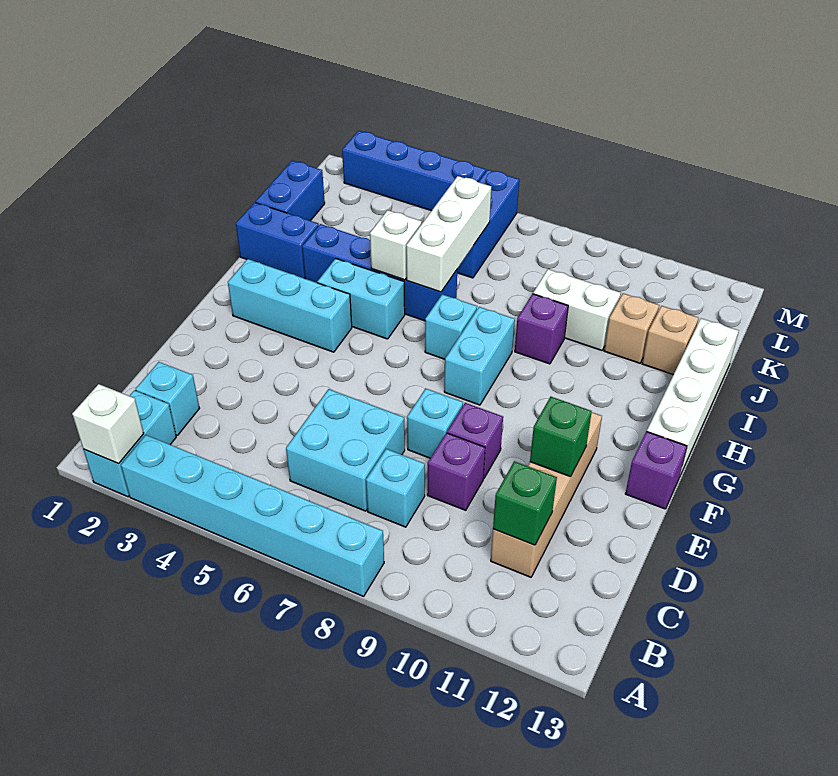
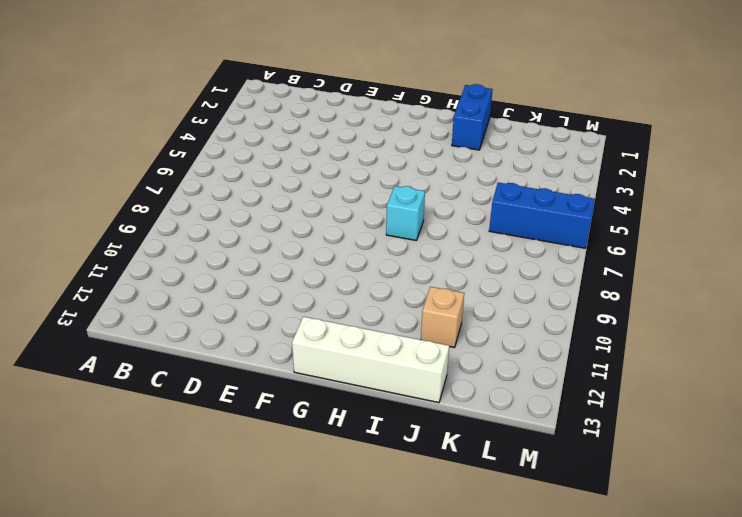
none -> cyan brick A2:B2 level 1
none -> cyan brick A3:A8 level 1
none -> cyan brick C2 level 1

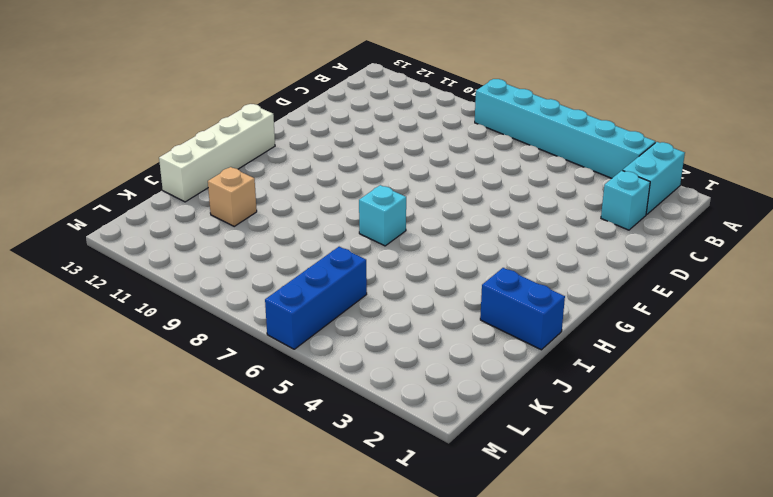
none -> cyan brick C6:D7 level 1
none -> cyan brick C8 level 1
none -> tan brick C11:F11 level 1

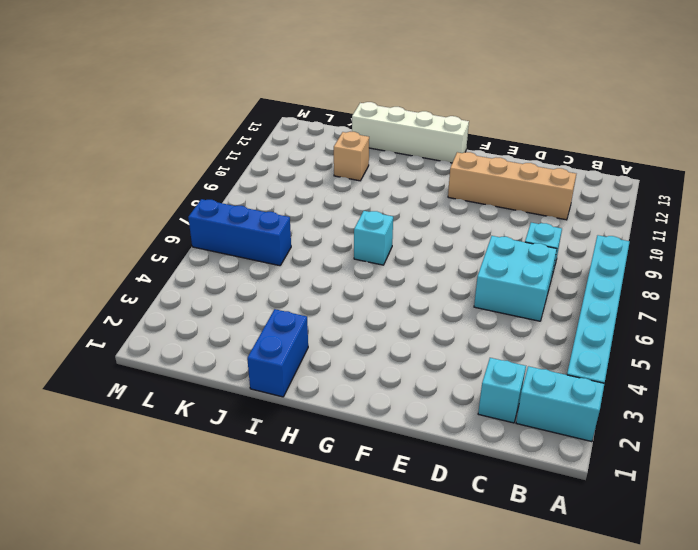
none -> purple brick D9 level 1
none -> cyan brick E8 level 1
none -> purple brick E9 level 1

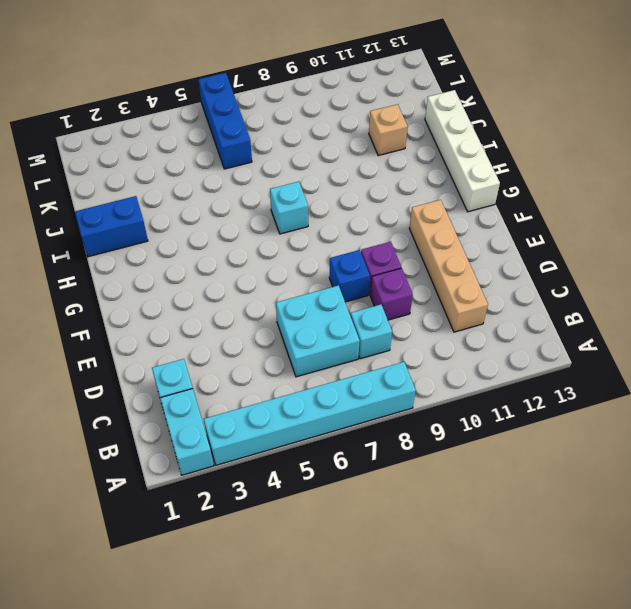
blue brick E8 level 1 -> cyan brick E8 level 1
none -> purple brick F13 level 1
none -> cyan brick G2:G4 level 1
none -> cyan brick G8:H8 level 1

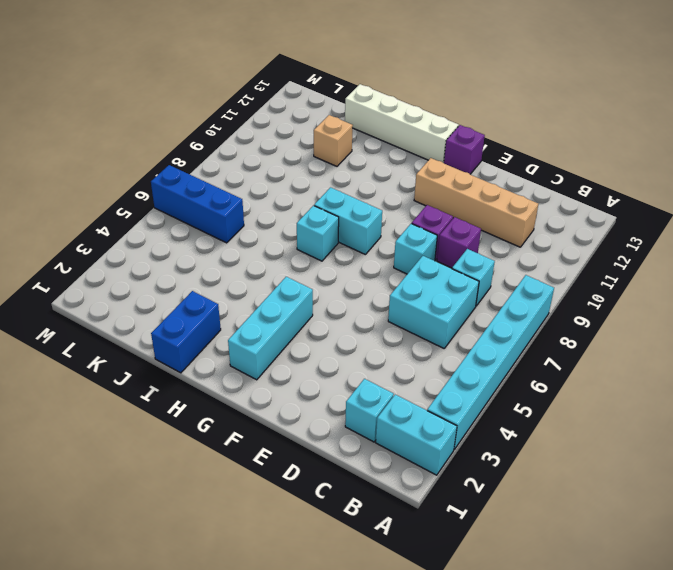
none -> cyan brick H4:H5 level 1
none -> blue brick I3:I6 level 1
none -> purple brick I9 level 1

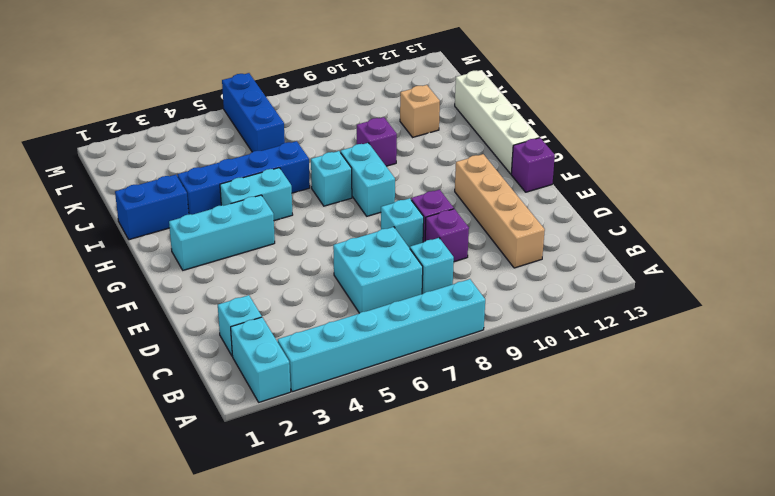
none -> blue brick J1:K1 level 1
none -> white brick J9:J10 level 1
none -> tan brick J12 level 1

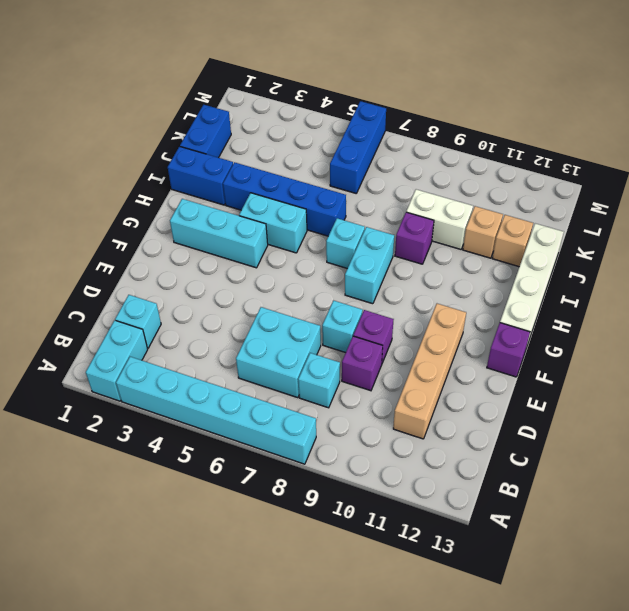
none -> blue brick M2:M5 level 1
none -> white brick A2 level 2
none -> green brick C11 level 2

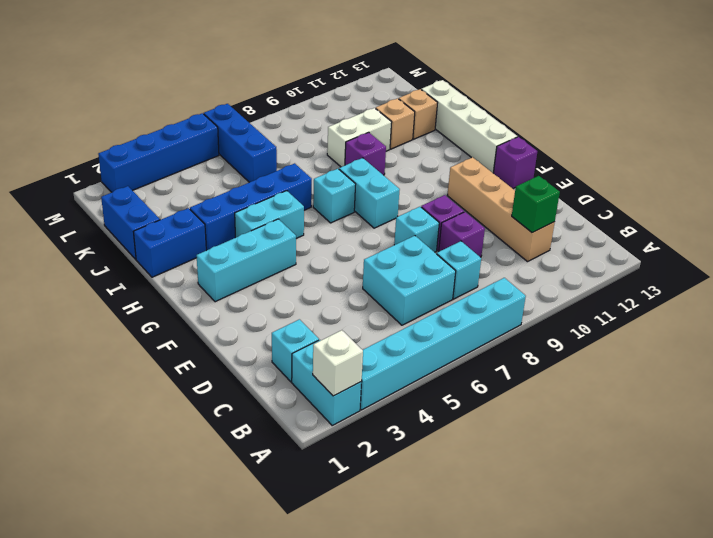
none -> green brick E11 level 2
none -> white brick I5 level 2
none -> white brick I6:K6 level 2

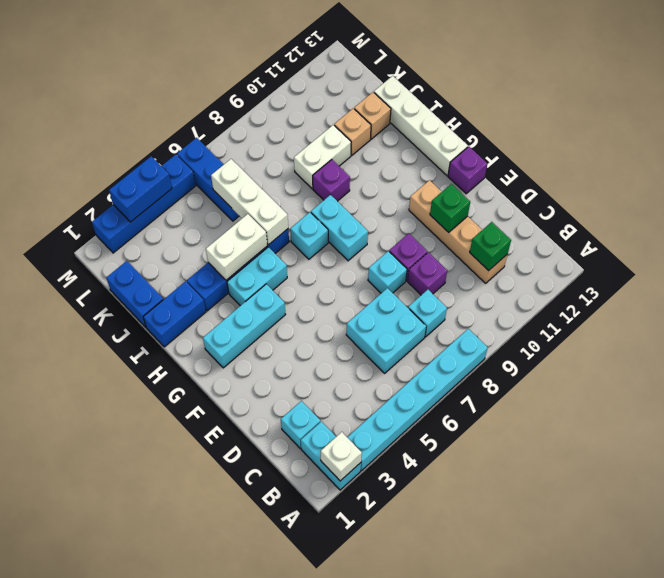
white brick I4:I5 level 2 -> white brick I5 level 2
blue brick M3:M4 level 2 -> none

